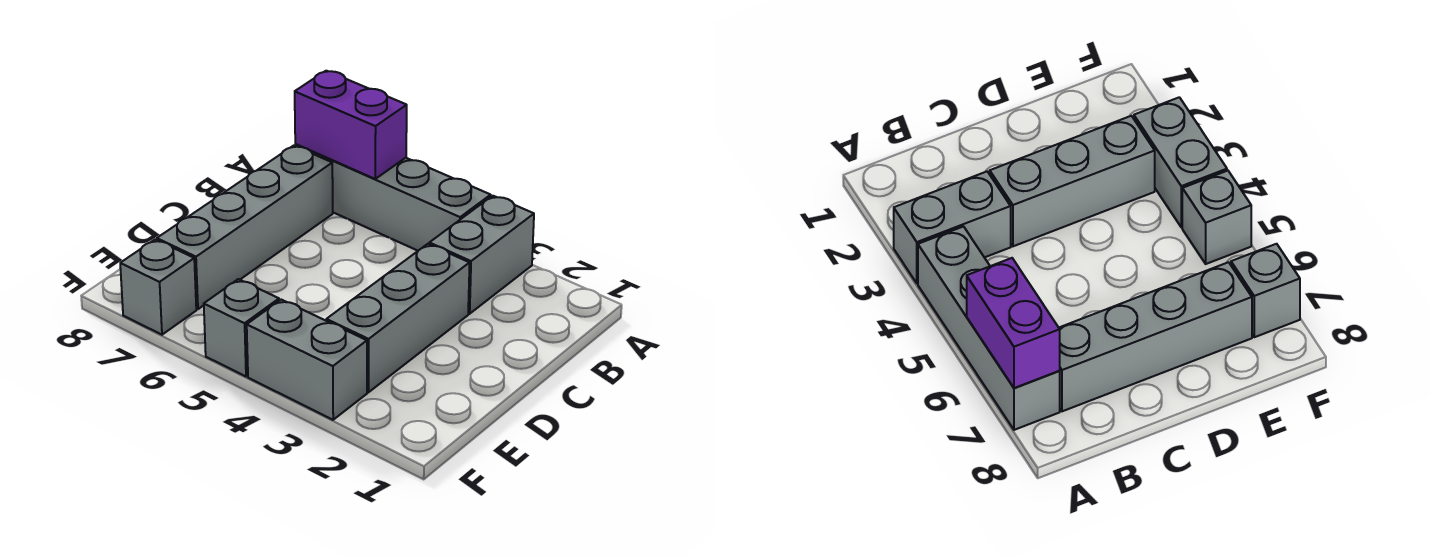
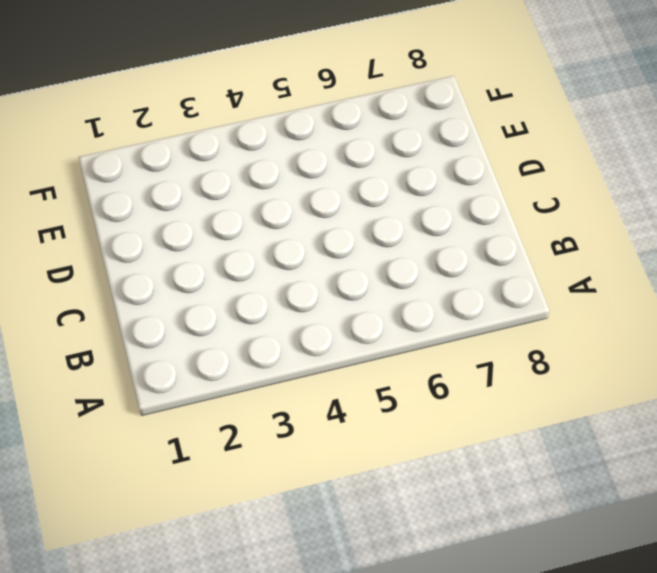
none -> grey brick A3:B3 level 1
none -> grey brick A4:A7 level 1

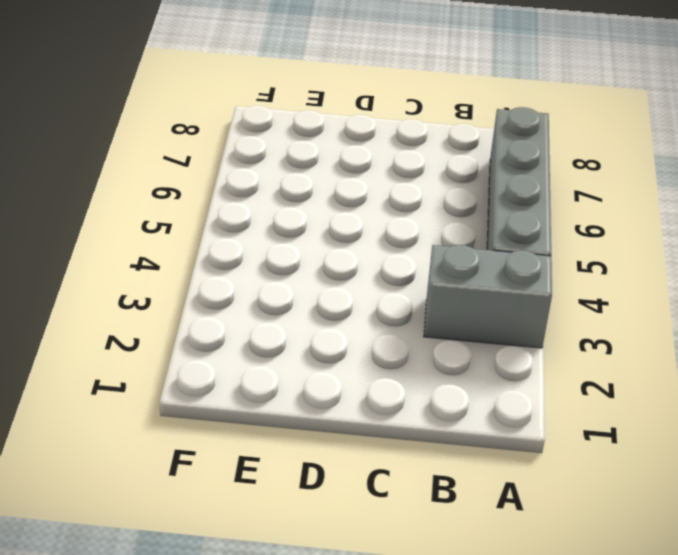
none -> grey brick B7:E7 level 1
none -> grey brick C3:E3 level 1

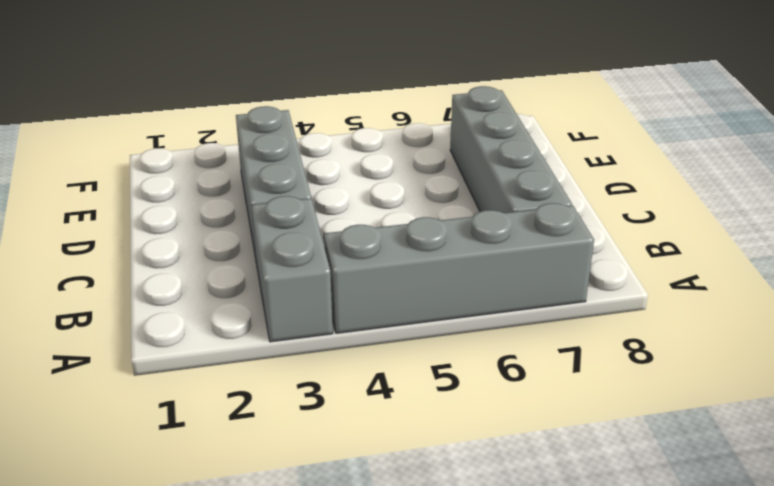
none -> grey brick F3:F4 level 1
none -> grey brick F5 level 1

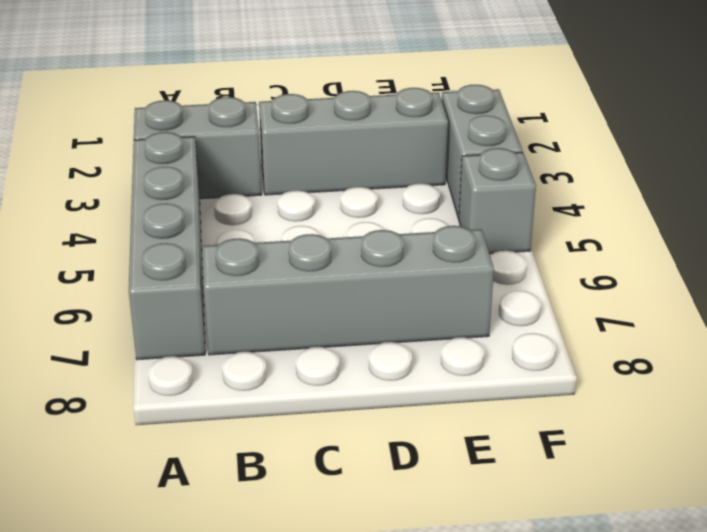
none -> grey brick F7 level 1
none -> purple brick A6:A7 level 2

